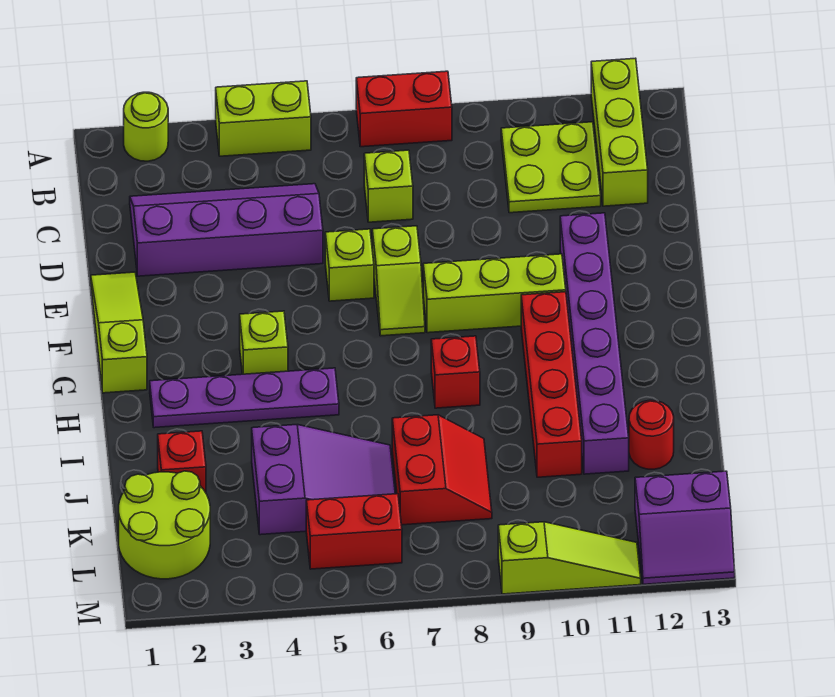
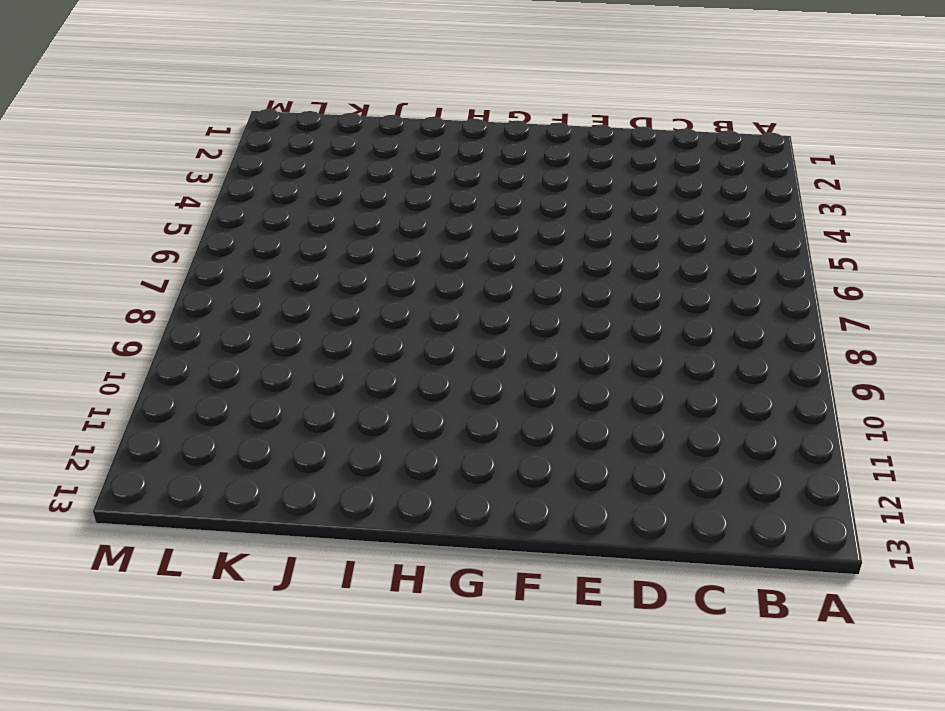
none -> lime round brick A2 level 1
none -> lime brick A4:A5 level 1
none -> red brick A7:A8 level 1

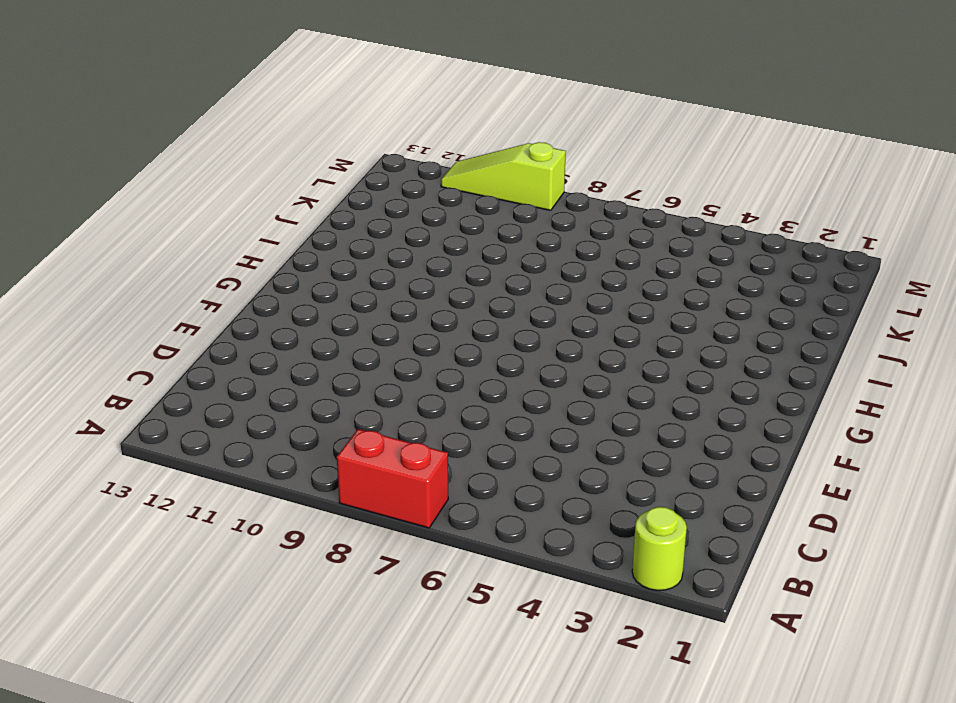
none -> lime brick A4:A5 level 1
none -> lime brick A12:C12 level 1
none -> lime plate B10:C11 level 1

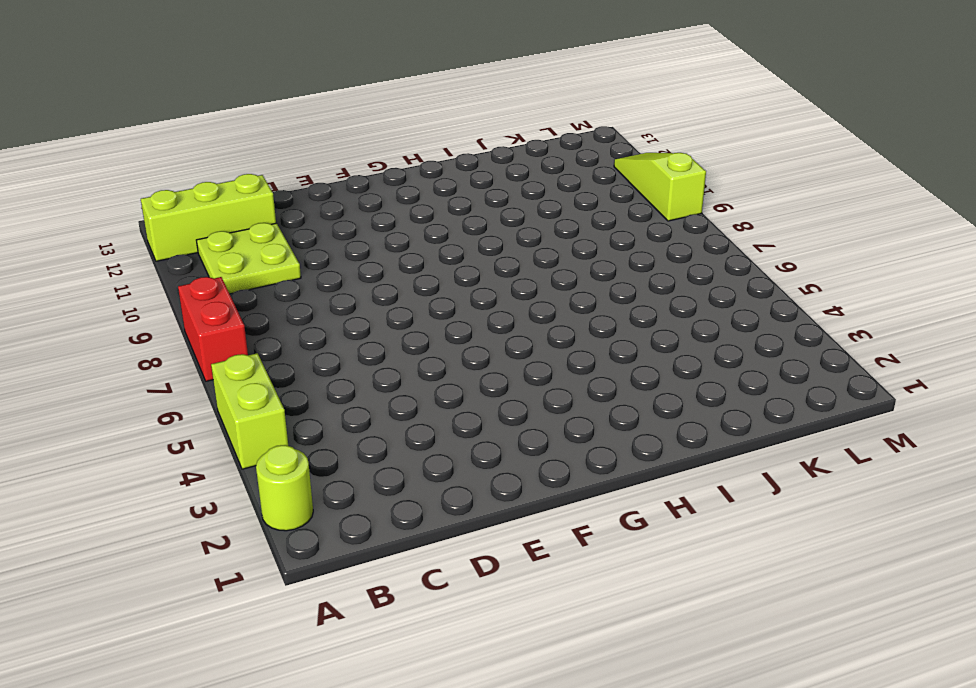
none -> purple slope C2:D5 level 1 top D
none -> lime brick C7 level 1
none -> lime slope E1:G1 level 1 top G

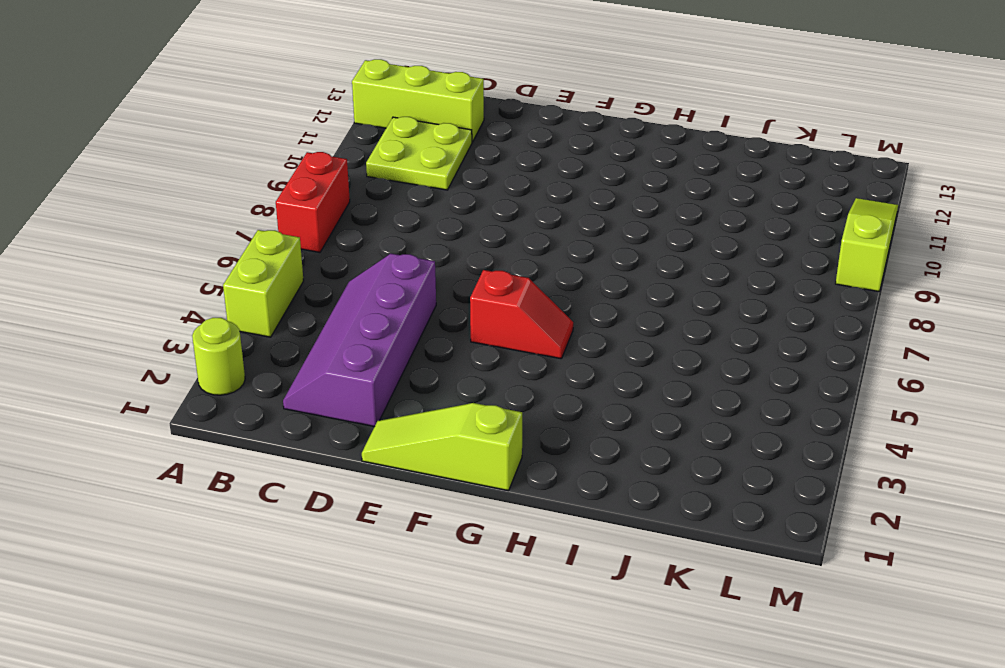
red slope F5:G5 level 1 top F -> none
none -> lime brick C7 level 1
none -> lime brick E6 level 1
none -> lime slope E7:F7 level 1 top E

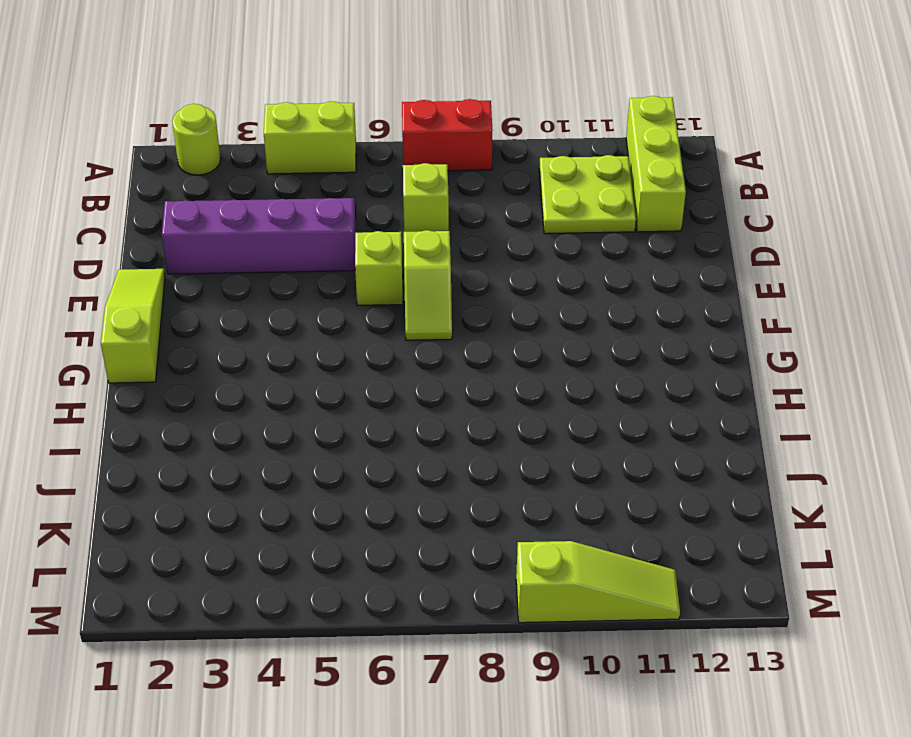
none -> purple brick E11:J11 level 1
none -> lime brick F8:F10 level 1
none -> lime brick G4 level 1

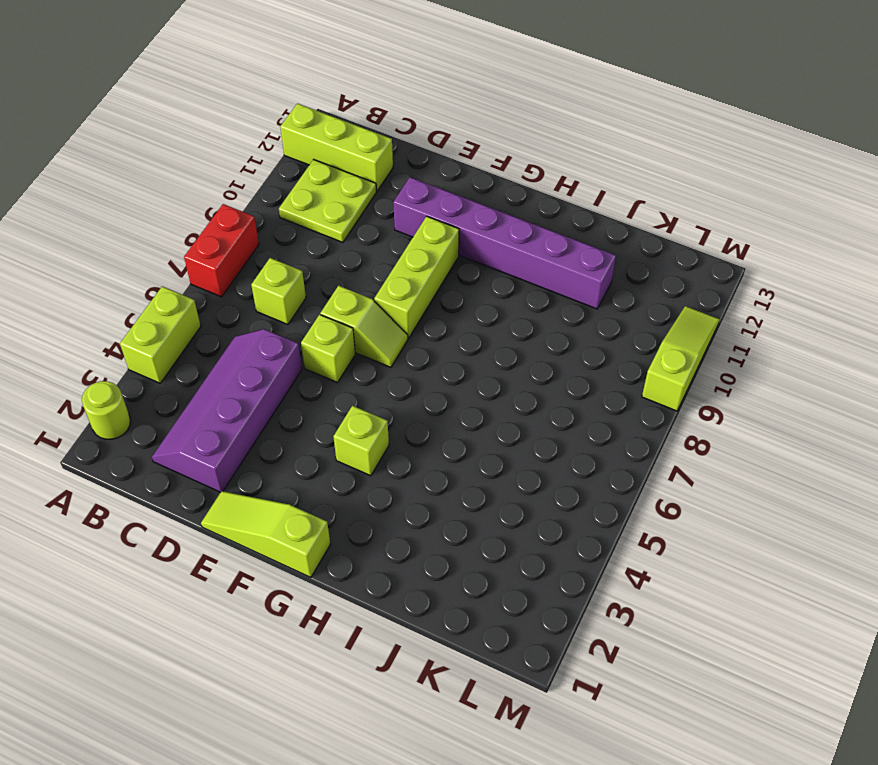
none -> red brick G10:J10 level 1
none -> purple plate H2:H5 level 1
none -> red brick H8 level 1

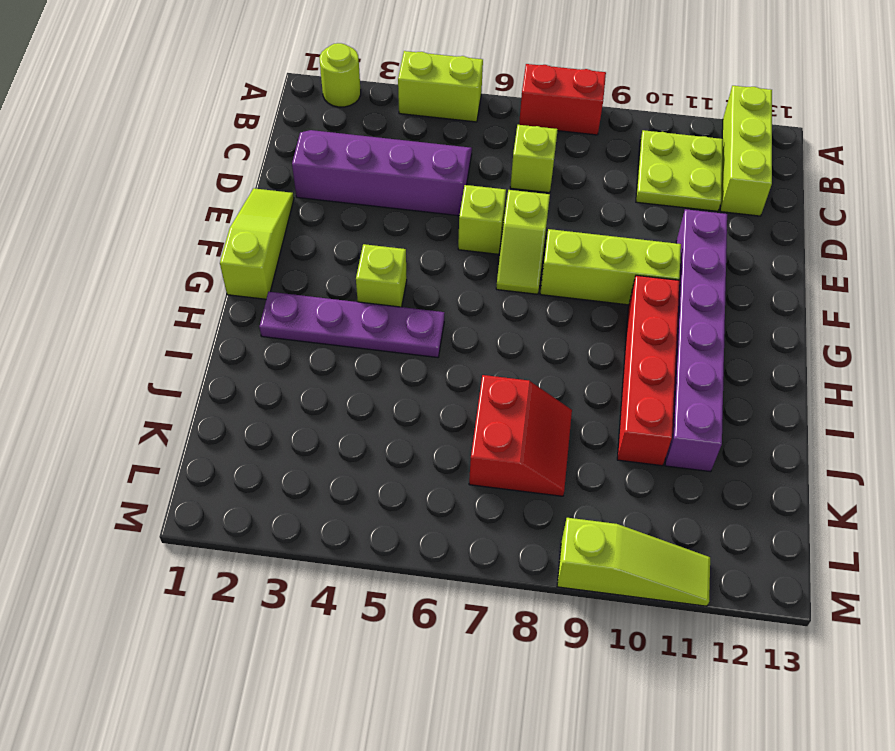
none -> red brick H8 level 1
none -> red brick J2 level 1
none -> purple slope J4:K6 level 1 top 4

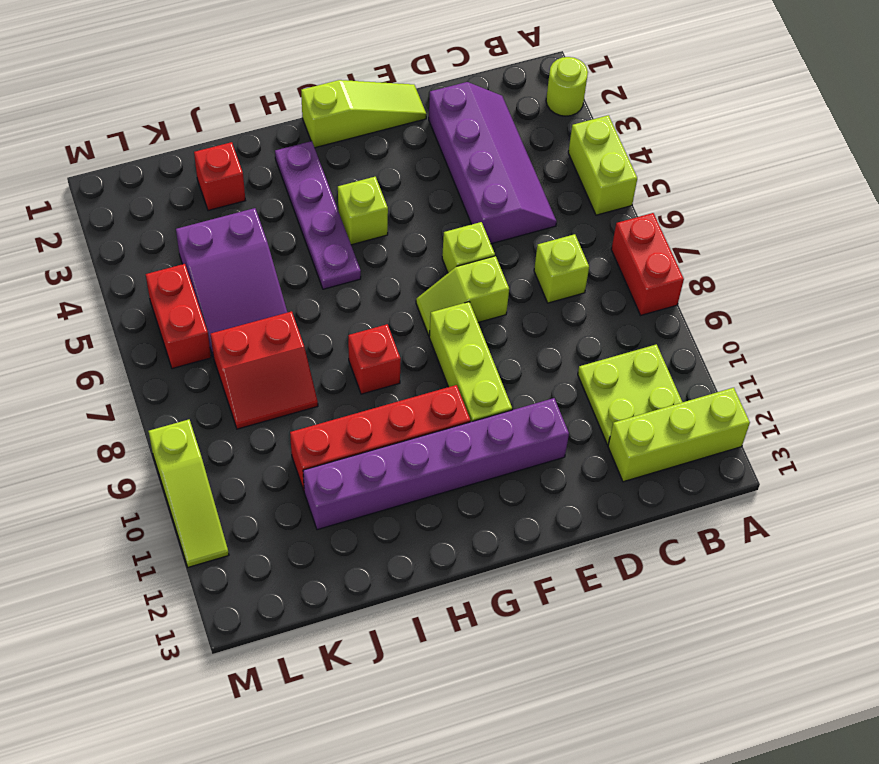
none -> red round brick J12 level 1
none -> lime round brick K1:L2 level 1
none -> purple slope L12:M13 level 1 top L

